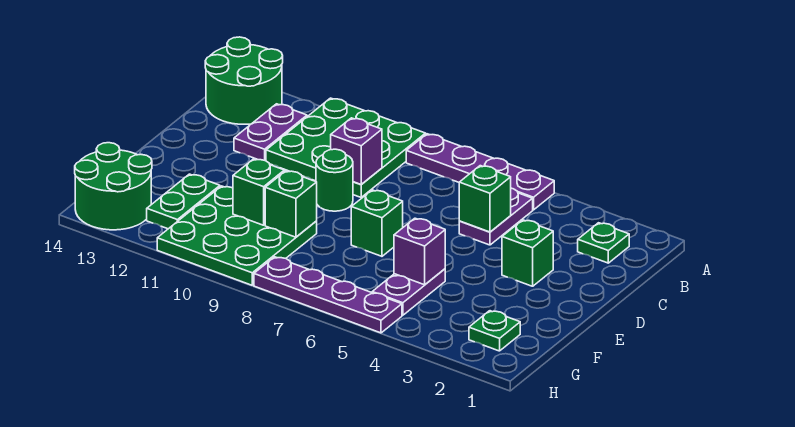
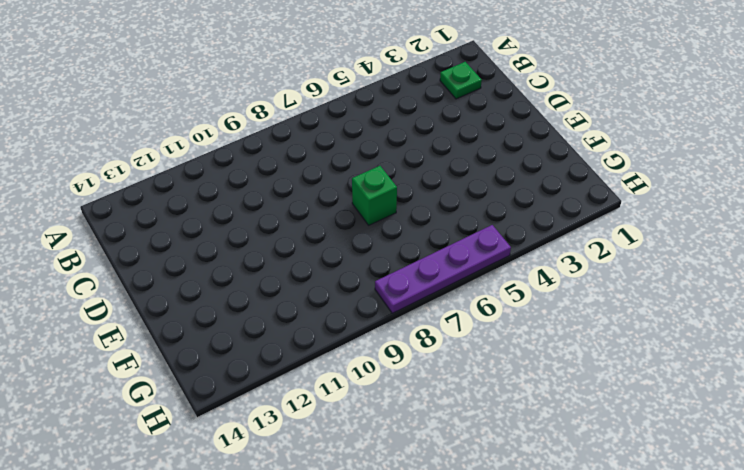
none -> purple plate A5:A8 level 1
none -> green plate A9:C11 level 1
none -> green round brick A13:B14 level 1

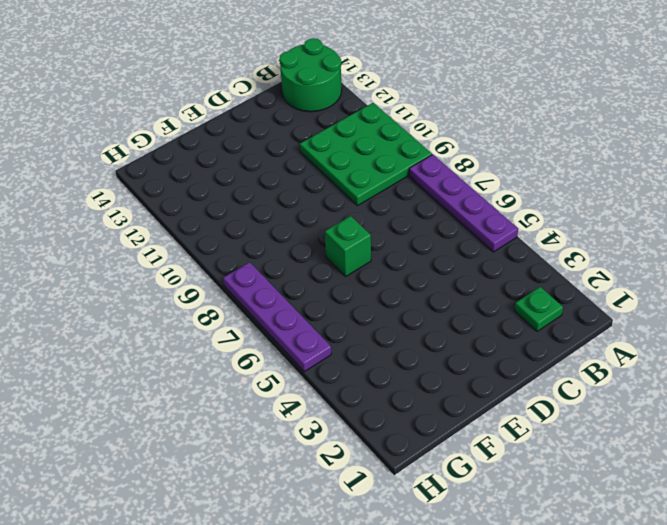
none -> purple plate B5:C5 level 1
none -> purple plate B12:C12 level 1
none -> green brick D3 level 1

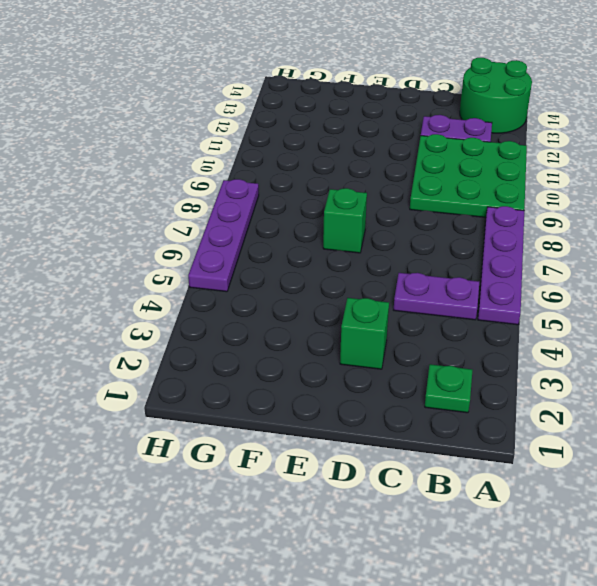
none -> green round brick D9 level 1
none -> purple plate F5:G5 level 1
none -> green plate F9:H11 level 1

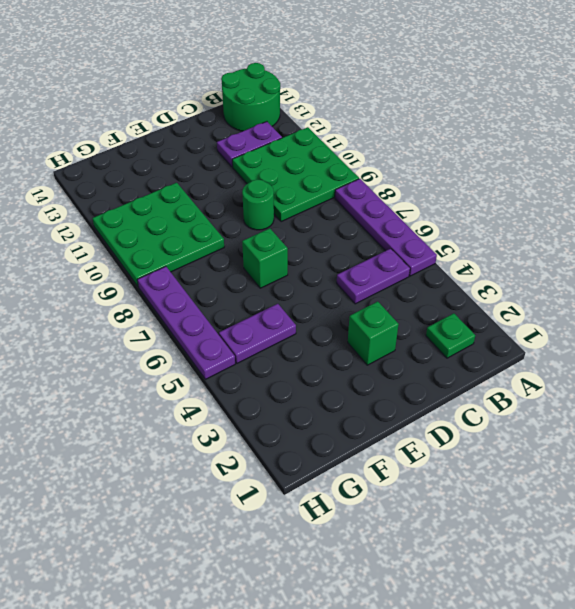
none -> green plate F12:G12 level 1
none -> green plate G2 level 1
none -> green round brick G13:H14 level 1

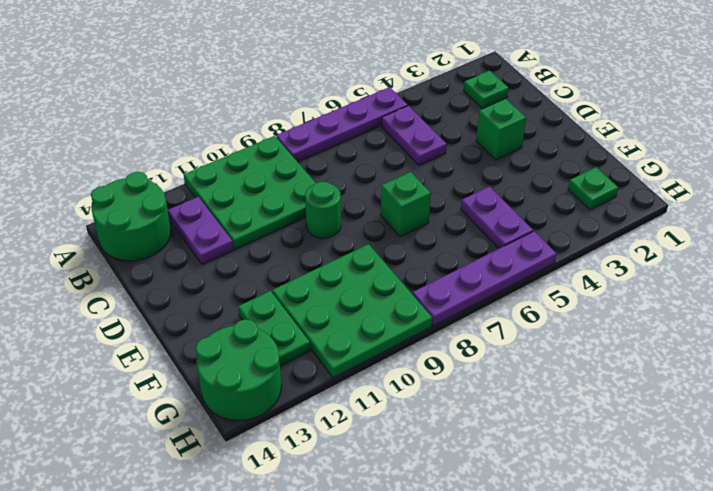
none -> green brick C5 level 2
none -> purple brick C9 level 2
none -> purple brick F5 level 2

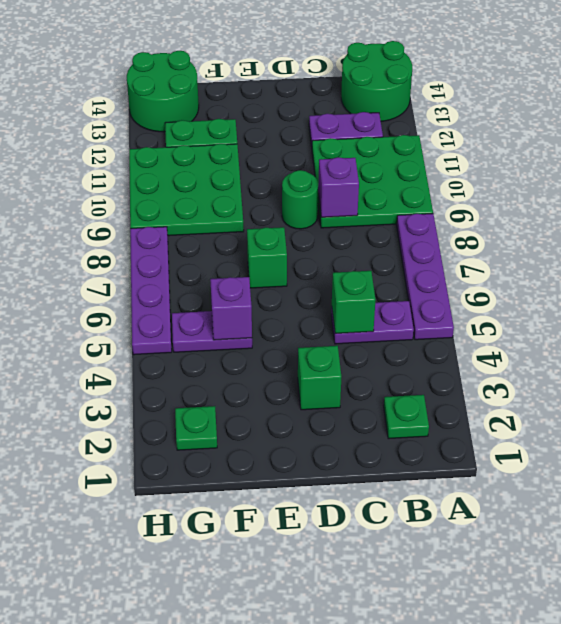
none -> green brick F9 level 2
none -> green brick F10 level 2

